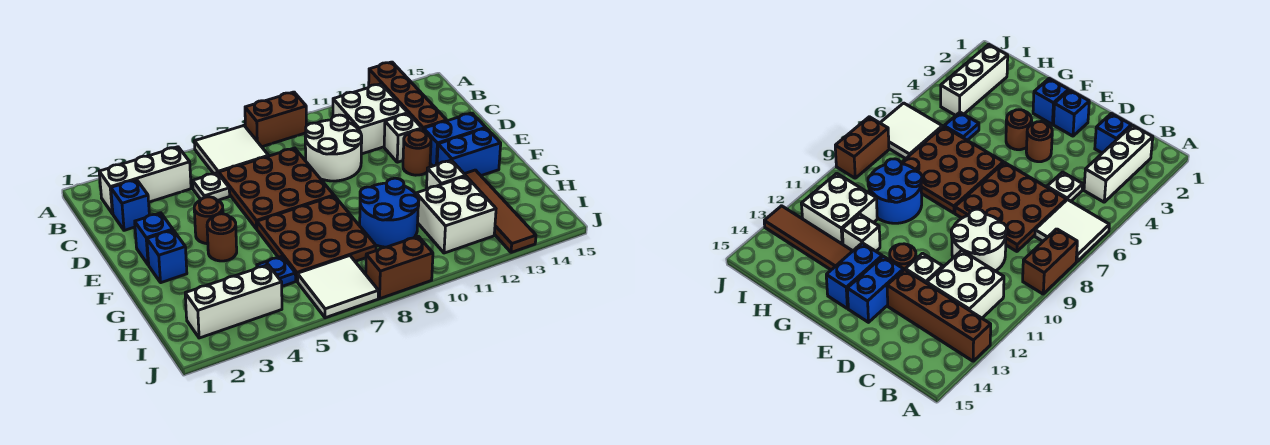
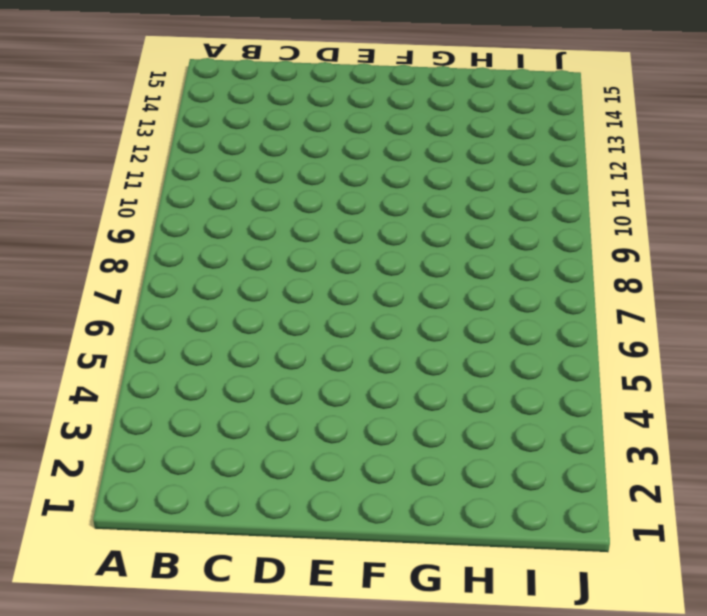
none -> white tile A6:B7 level 1
none -> brown brick A8:A9 level 1
none -> brown brick A13:D13 level 1

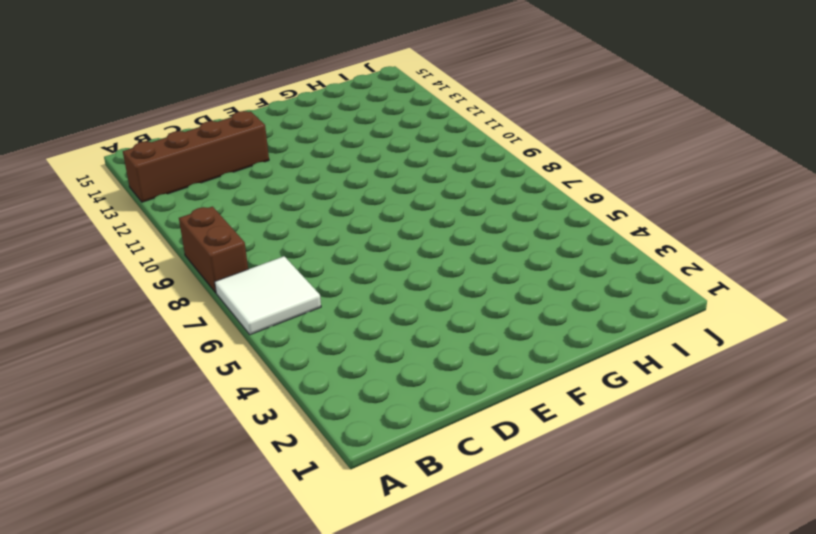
none -> white brick B2:B4 level 1
none -> white brick B11:C12 level 1
none -> blue brick C2 level 1

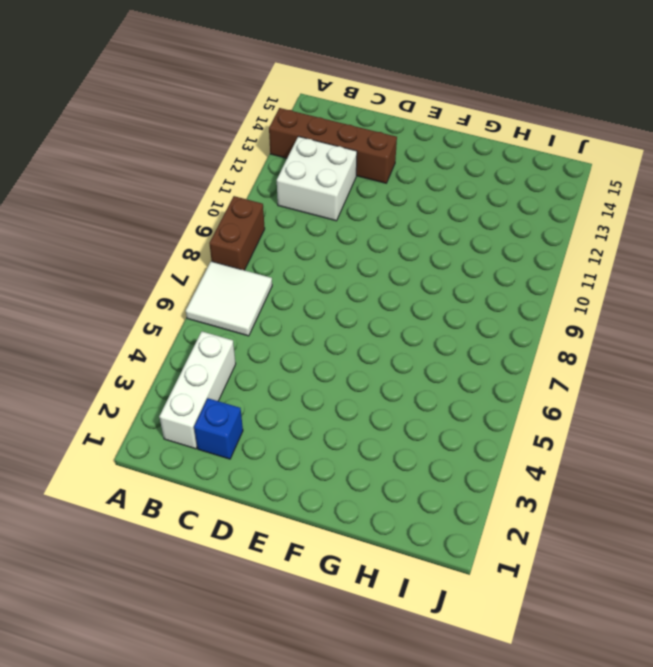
none -> white plate C5 level 1
none -> brown plate C6:E8 level 1
none -> white round brick C9:D10 level 1

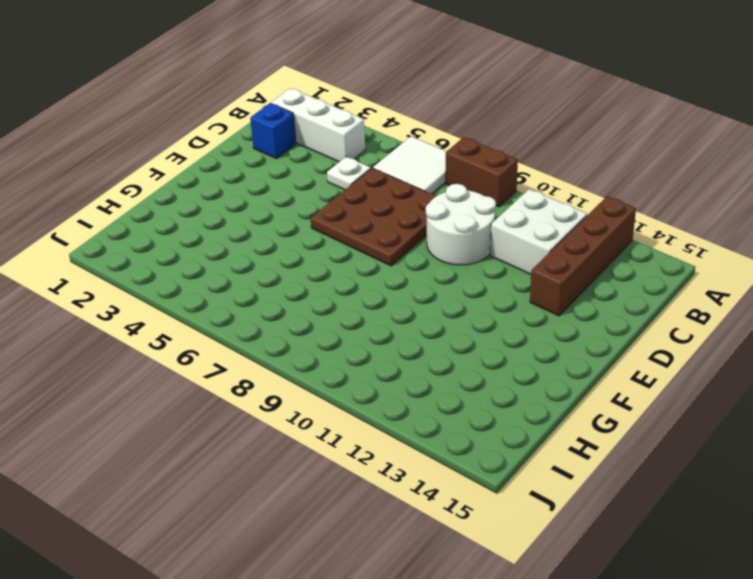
none -> white brick D12 level 1
none -> blue brick E2 level 1
none -> brown round brick E4 level 1

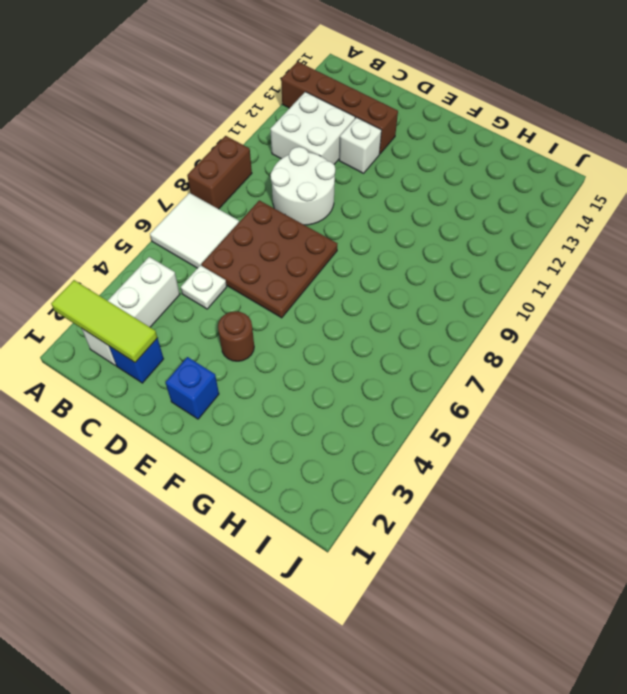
lime tile A2:C2 level 2 -> none
none -> brown round brick E12 level 1
none -> blue brick E13:E14 level 1
none -> blue brick F2 level 1

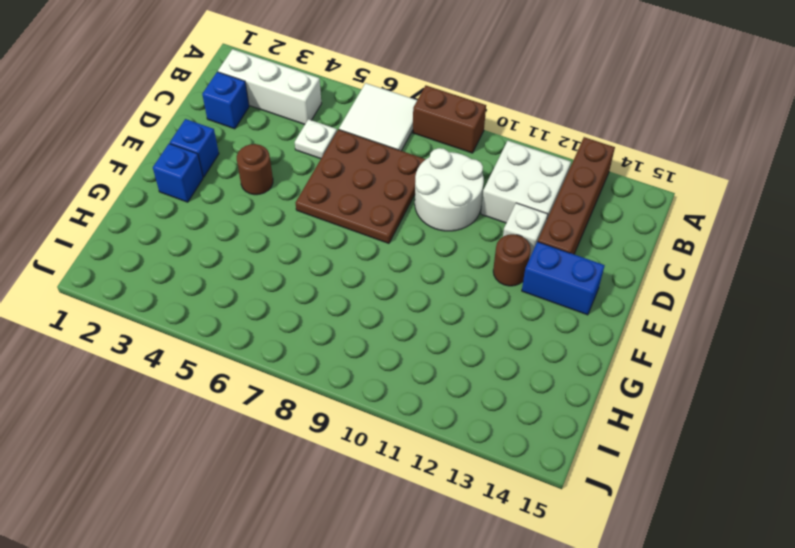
none -> brown round brick F4 level 1
none -> brown plate F6:H8 level 1
none -> blue brick F13:F14 level 1

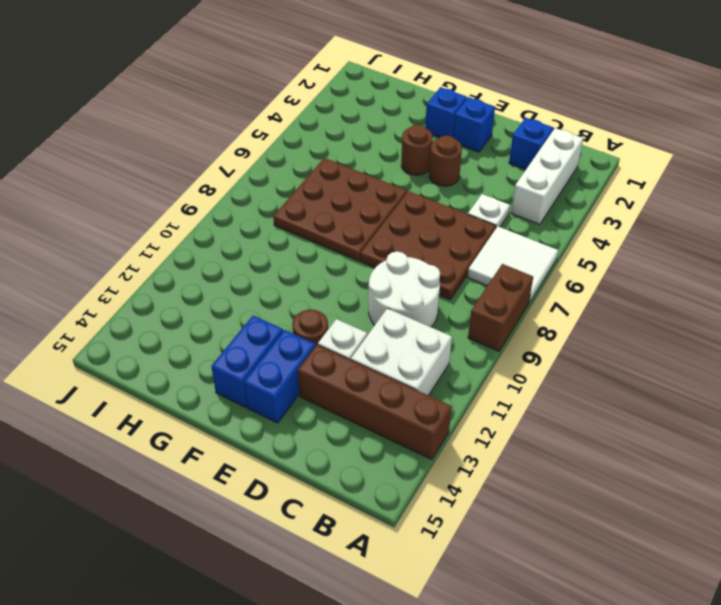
none -> blue round brick G9:H10 level 1
none -> white brick G12 level 1
none -> brown tile G13:J13 level 1

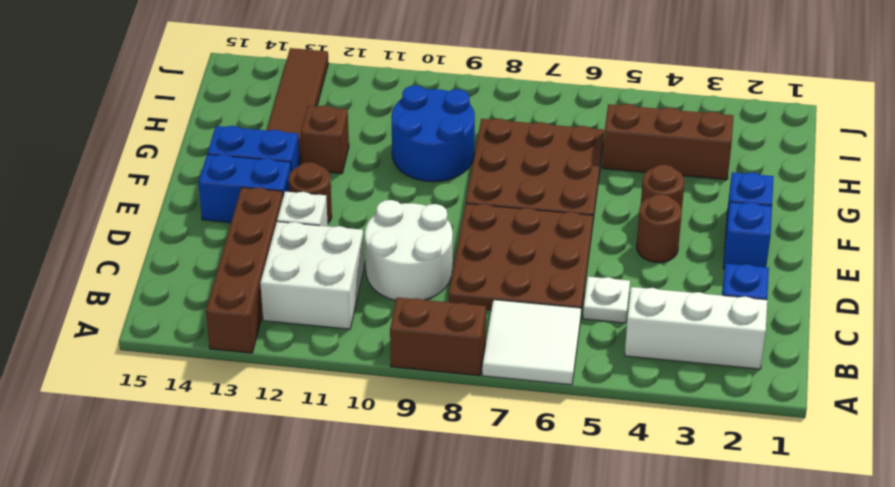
brown brick G12 level 1 -> white brick G12 level 1
brown brick H3:H5 level 1 -> blue plate H5 level 1
none -> white brick H11:I12 level 1
none -> white brick I2:I4 level 1
none -> white tile I6:J7 level 1

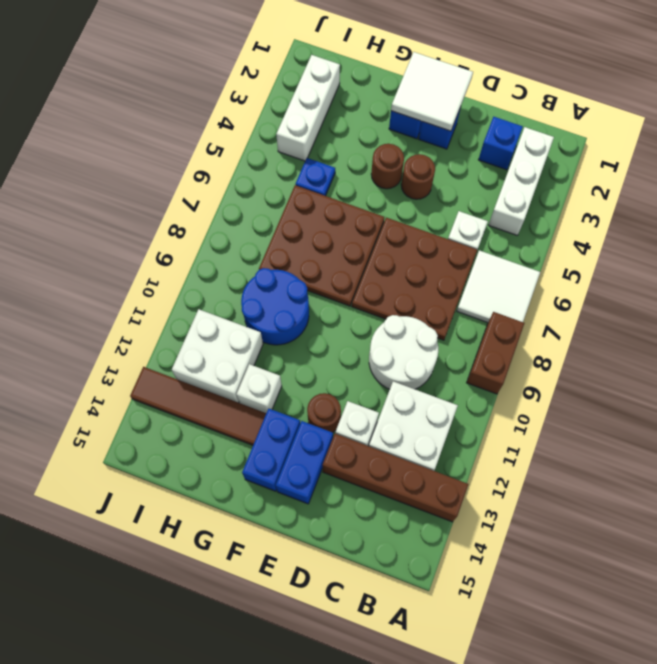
white tile E1:F2 level 2 -> white tile I6:J7 level 1
none -> brown brick J8:J9 level 1

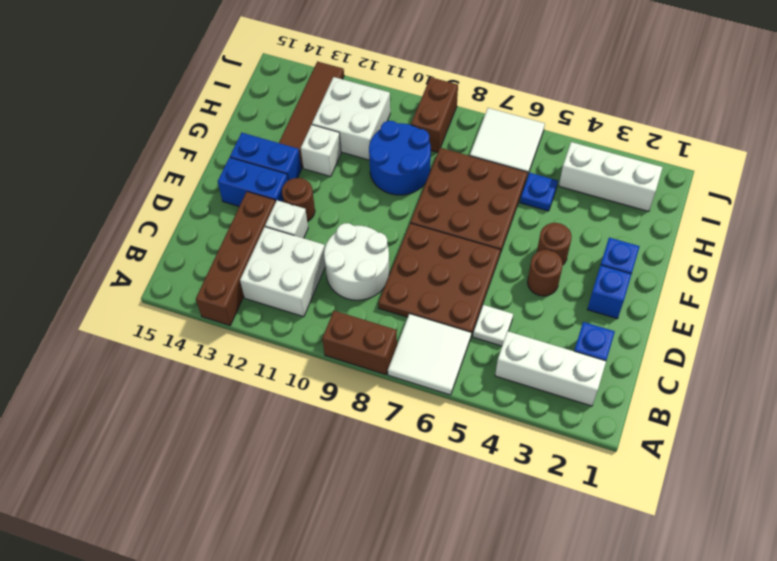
brown brick I9:J9 level 1 -> brown brick J8:J9 level 1

